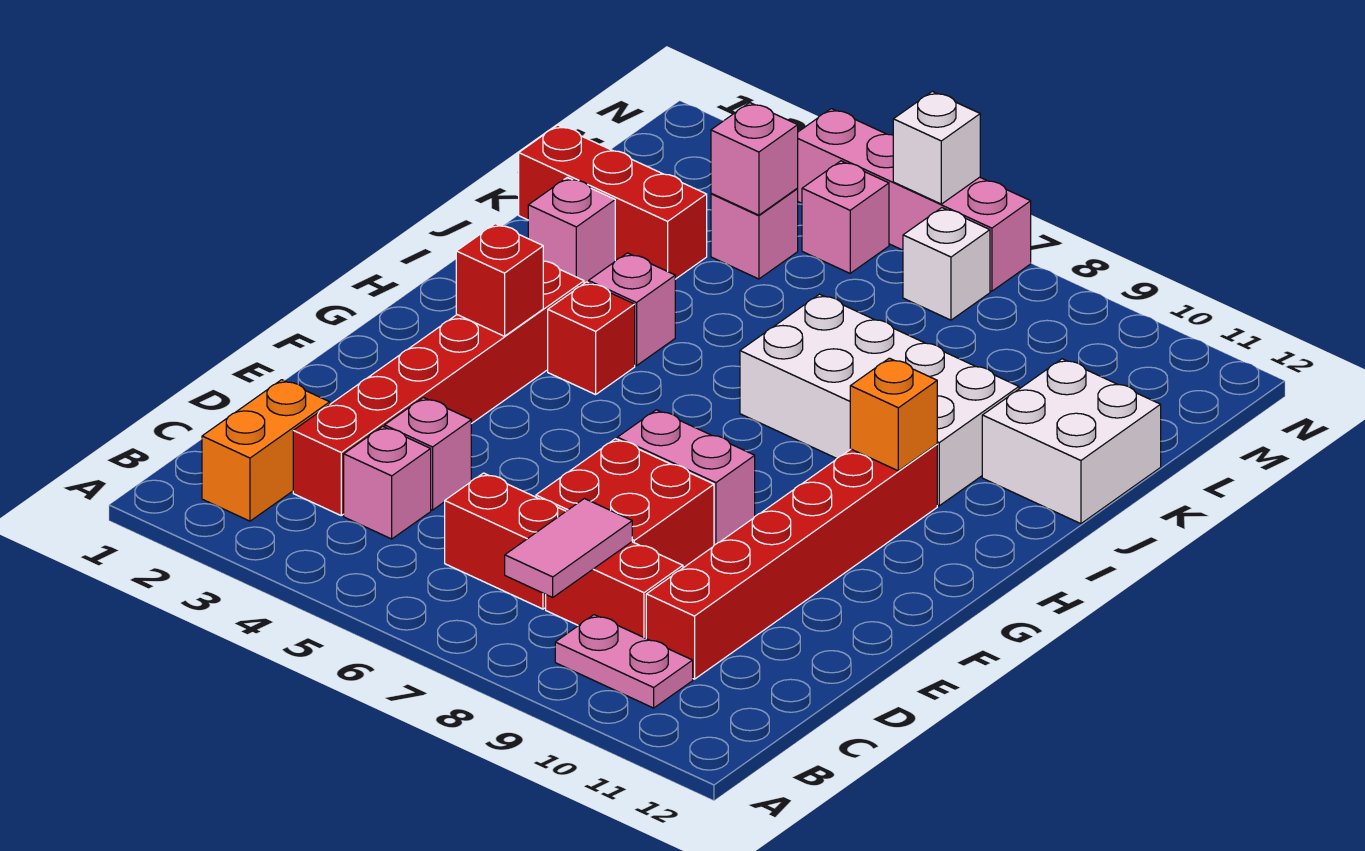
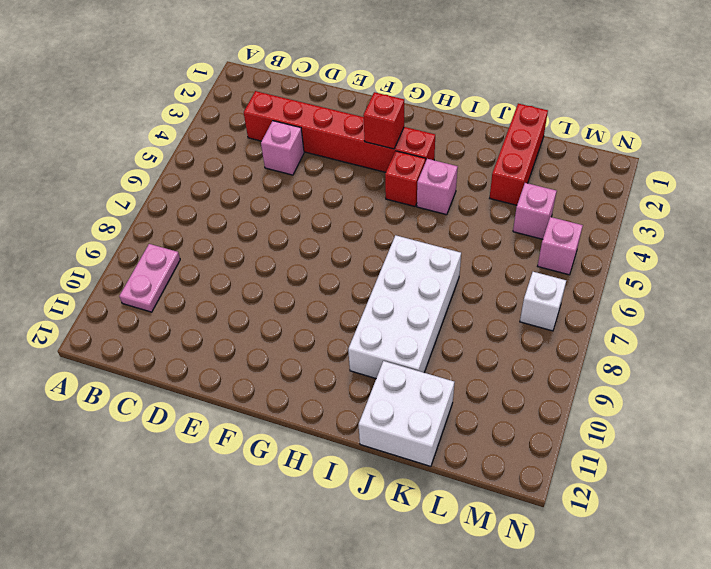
none -> orange brick B2:C2 level 1
none -> pink brick C4 level 1
none -> red brick C6:C7 level 1

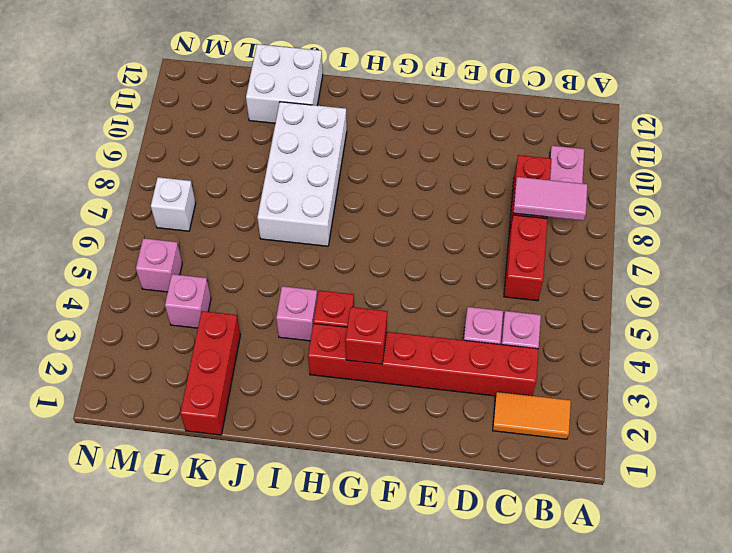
orange tile B2:C2 level 1 -> orange brick B2:C2 level 1
none -> red brick C10:H10 level 1
none -> red brick D7:E8 level 1
none -> pink brick F7:F8 level 1

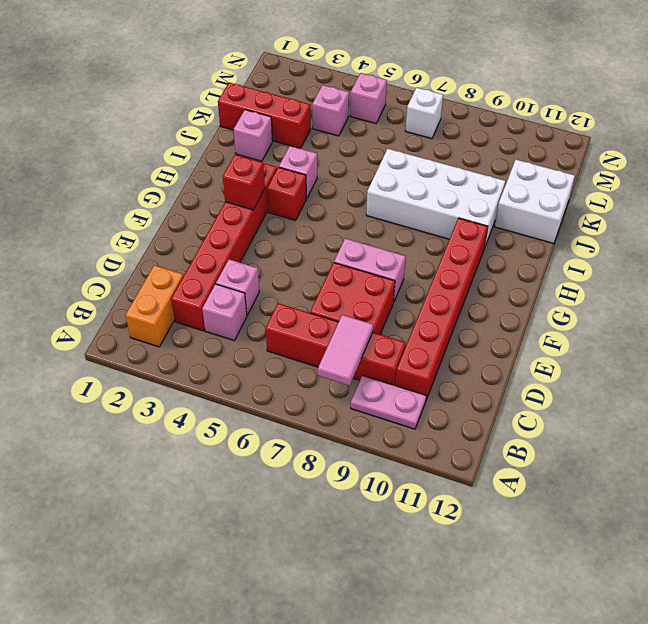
none -> pink brick N4:N7 level 1
none -> orange brick H10 level 2
none -> pink brick L4 level 2

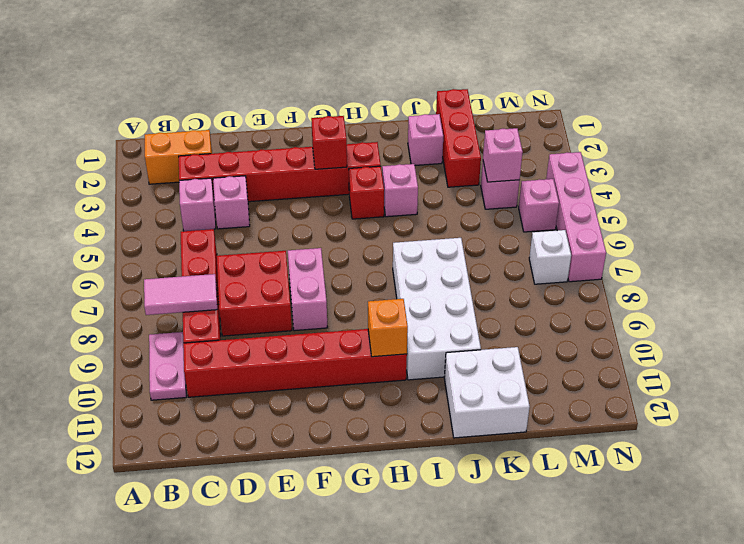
none -> white brick N6 level 2

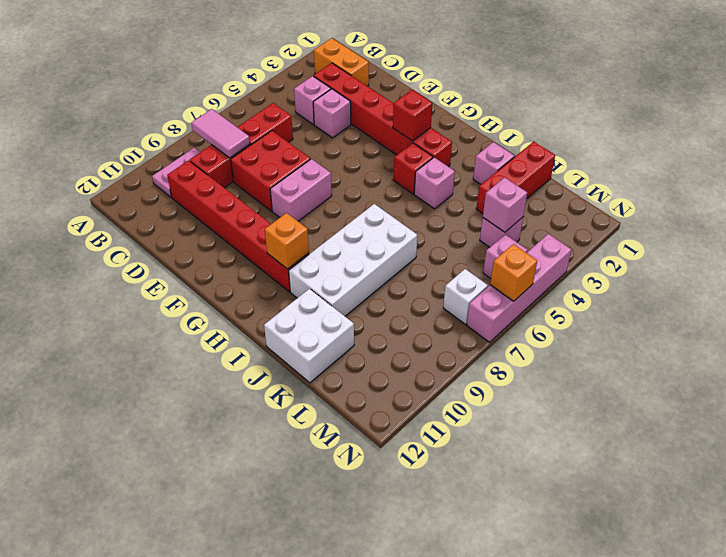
orange brick N6 level 2 -> white brick N6 level 2

